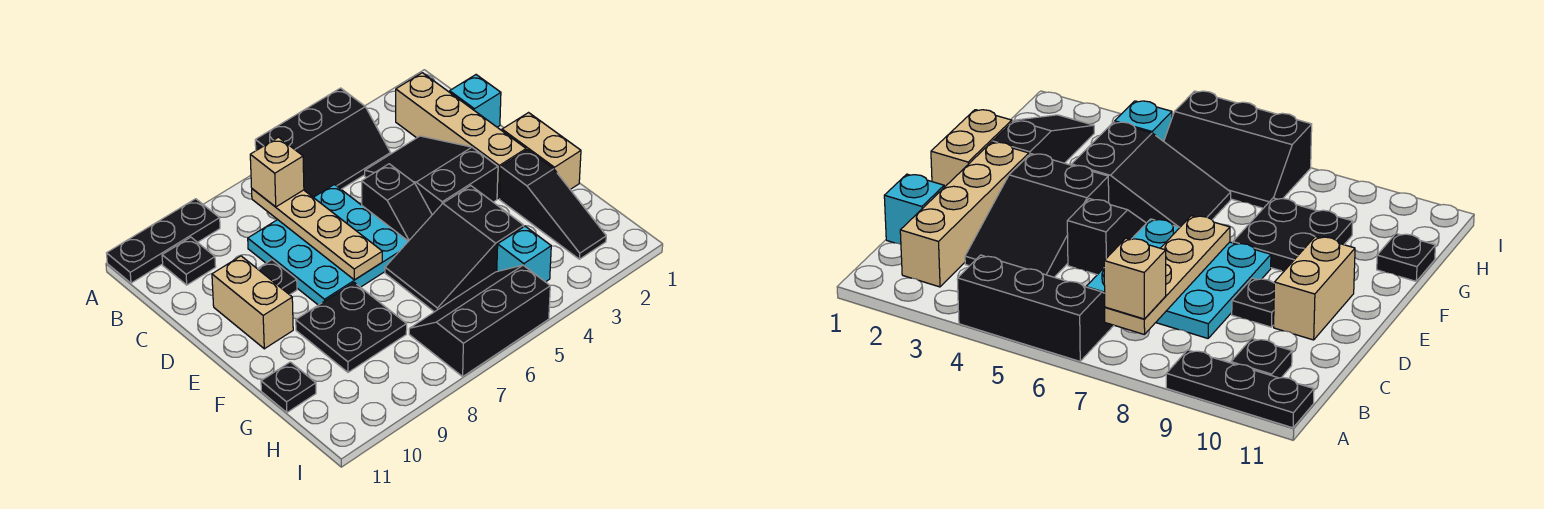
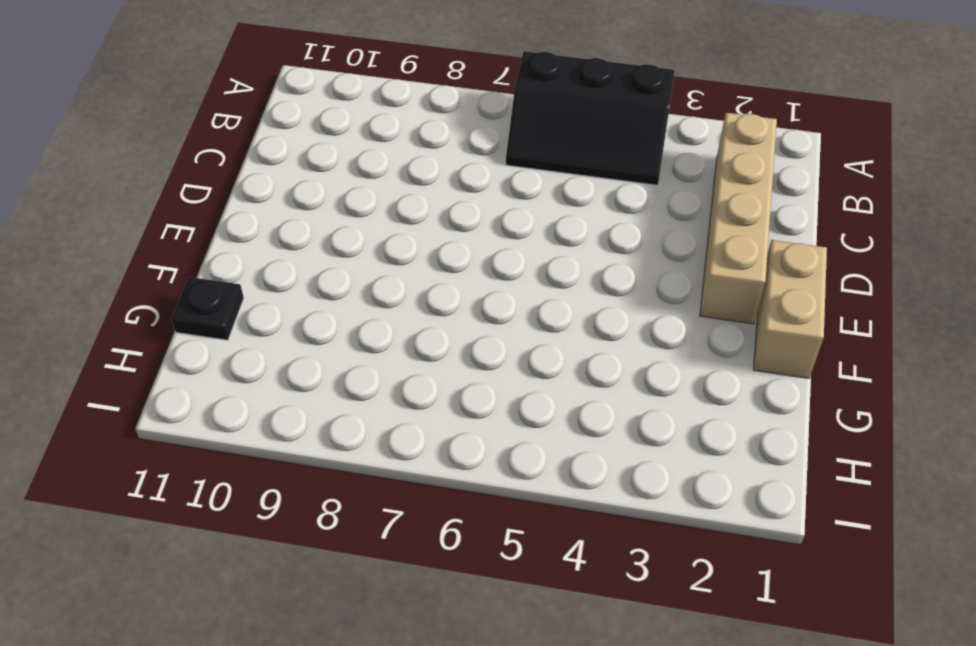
none -> black plate A9:A11 level 1
none -> black plate B10 level 1
none -> cyan brick C1 level 1

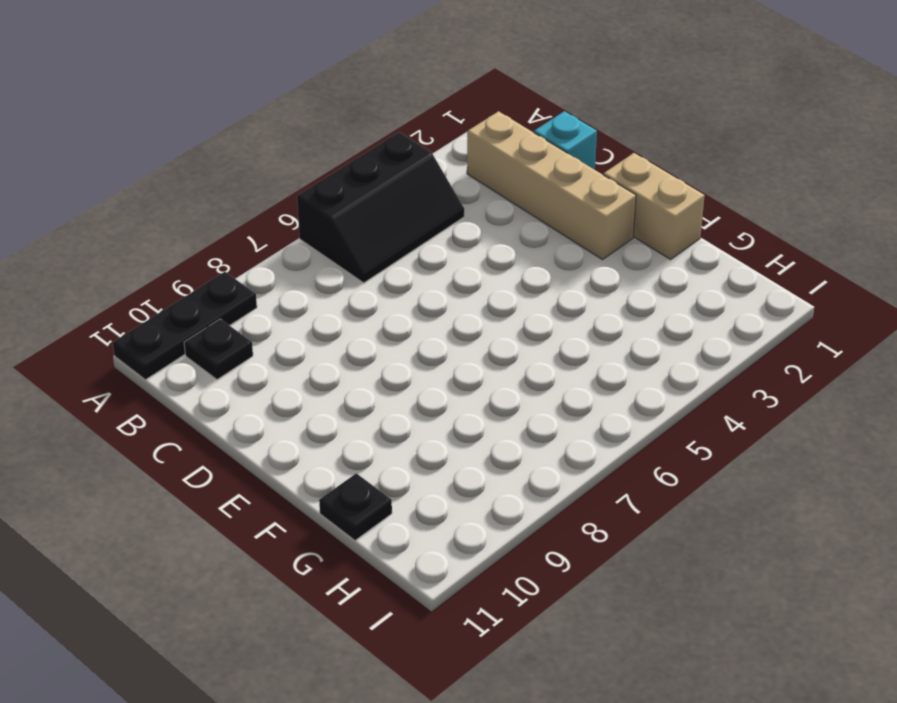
none -> black slope C3:E4 level 1 top E
none -> cyan plate C6:E8 level 1
none -> black slope D5:E5 level 1 top D

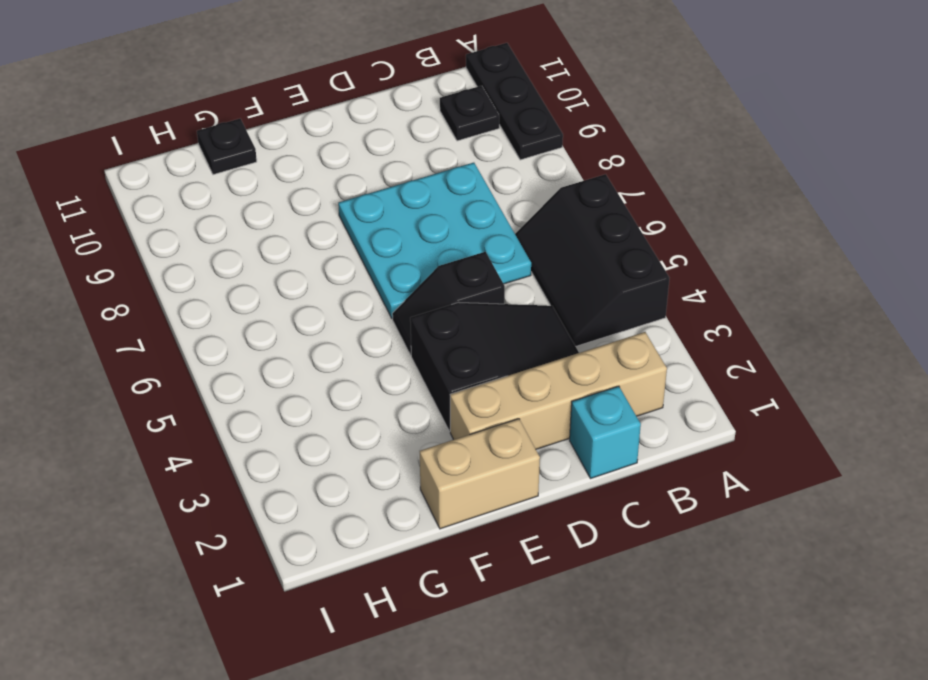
none -> black plate D9 level 1
none -> tan brick D10:E10 level 1
none -> black slope F2:H2 level 1 top F

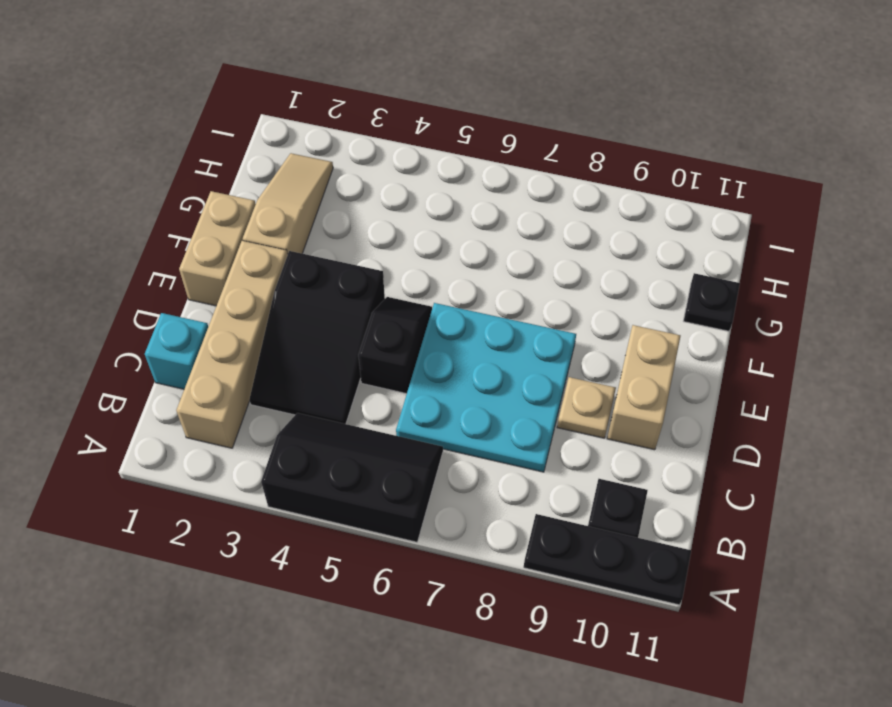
tan plate D9 level 1 -> black plate D9 level 1
tan slope F2:H2 level 1 top F -> black slope F2:H2 level 1 top F
none -> black slope F4:G6 level 1 top 4
none -> black plate F8:G9 level 1
none -> cyan brick H4 level 1

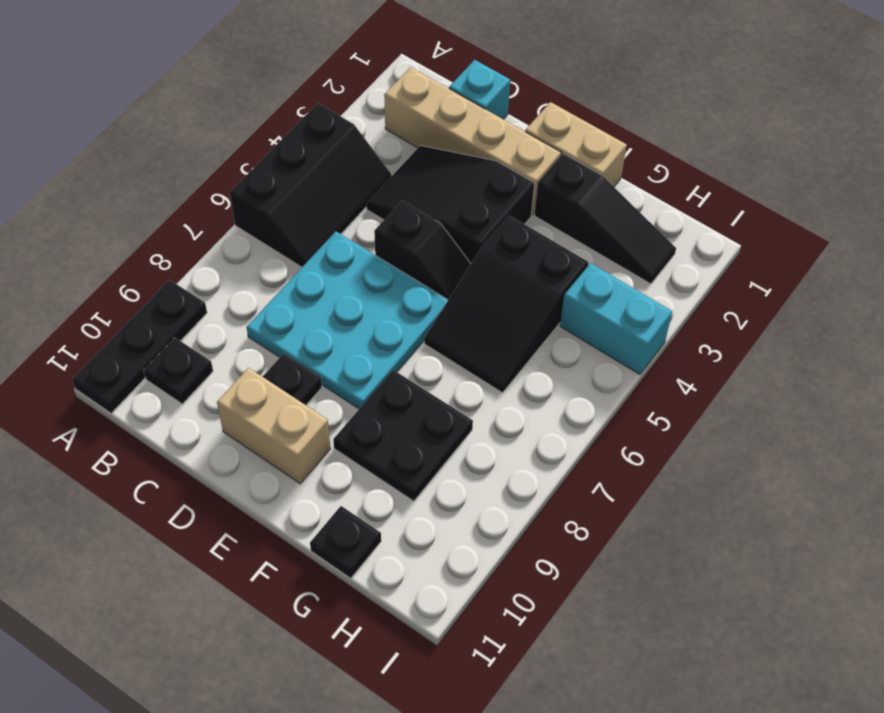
cyan brick H4:I4 level 1 -> cyan brick H4 level 1
none -> black slope H5:I7 level 1 top I
none -> tan plate B7:E7 level 2
none -> tan brick B7 level 3

